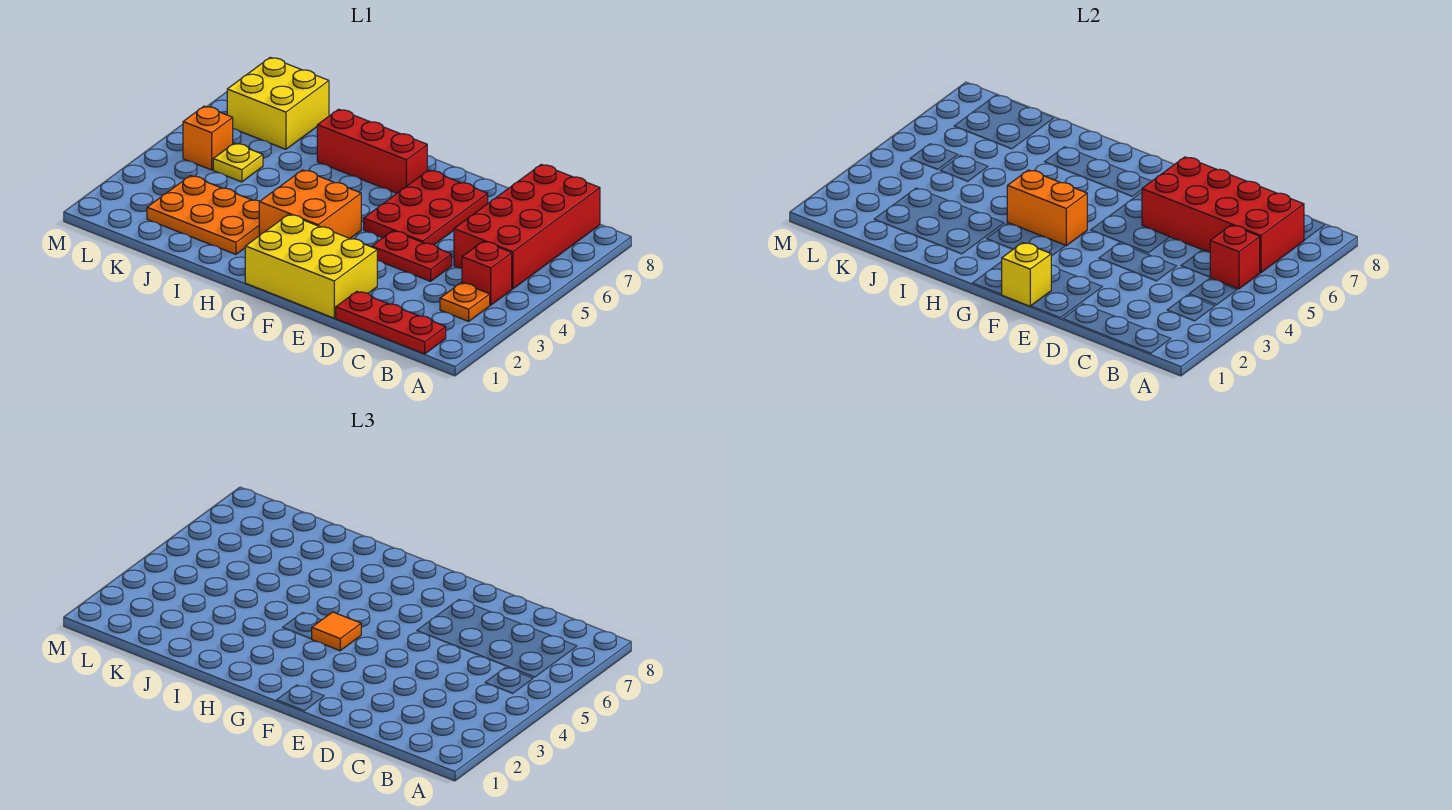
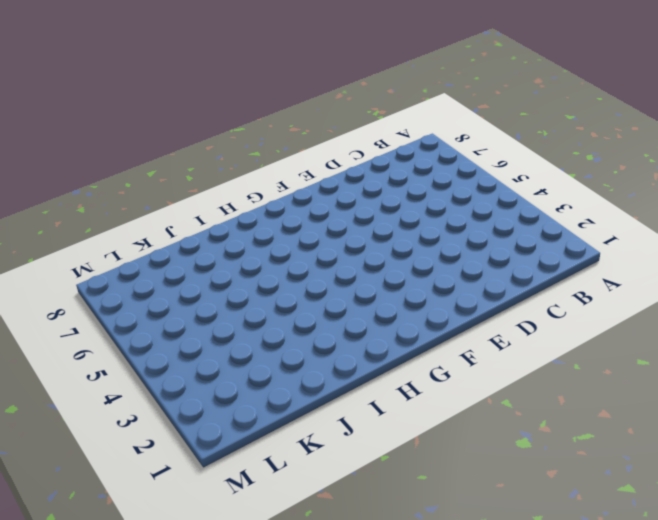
none -> red plate B1:D1 level 1
none -> orange plate B3 level 1
none -> red brick B4 level 1

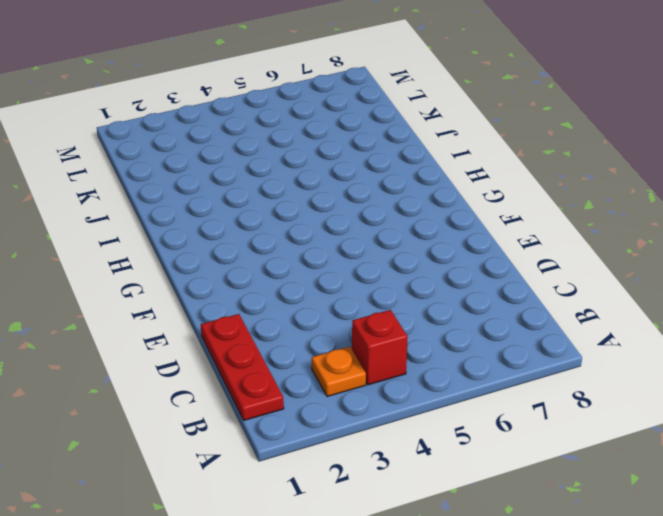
none -> red brick B5:C8 level 1
none -> red plate D4:E4 level 1
none -> yellow brick E1:G2 level 1

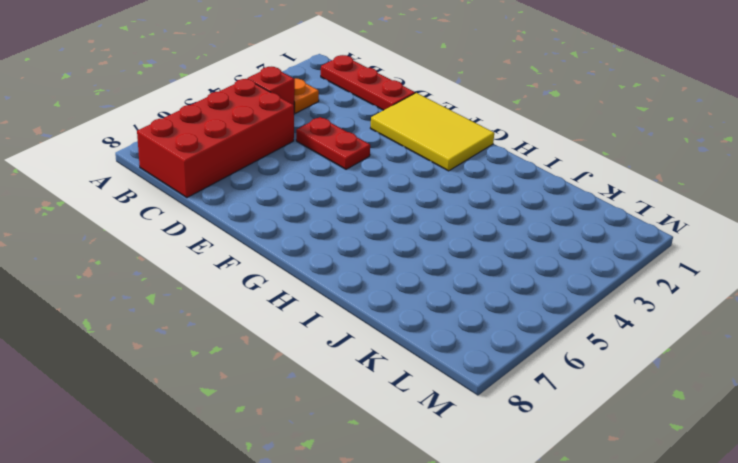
yellow tile E1:G2 level 1 -> yellow brick E1:G2 level 1
none -> red plate E5:F7 level 1
none -> orange brick G3:H4 level 1
none -> red brick G7:I7 level 1

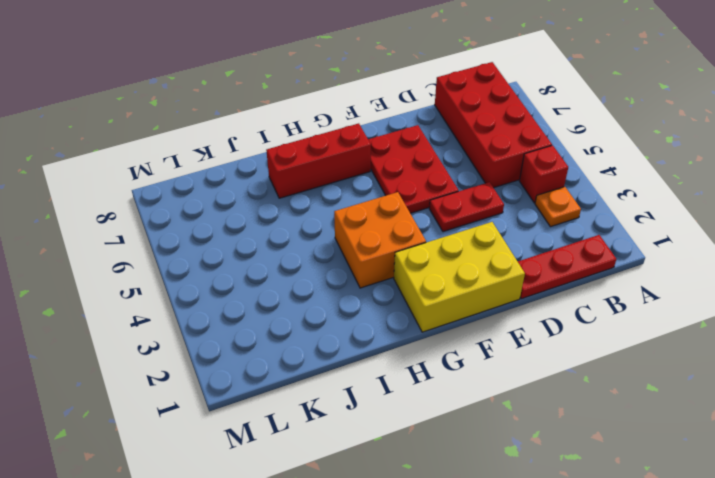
none -> orange plate I2:K3 level 1
none -> yellow plate K5 level 1
none -> yellow brick K7:L8 level 1

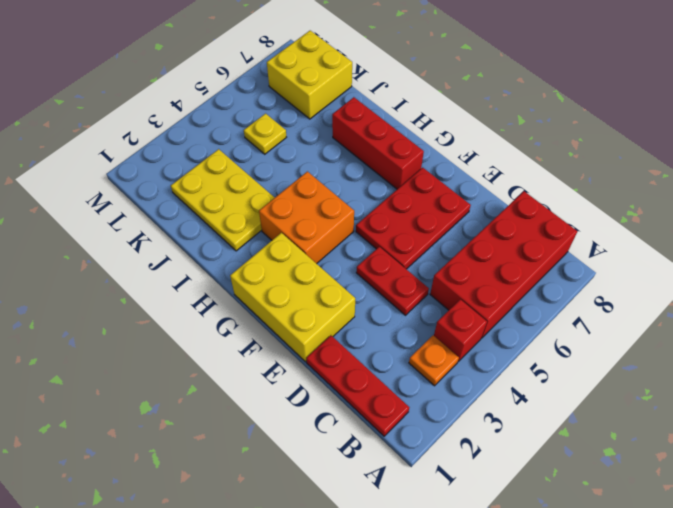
yellow plate I2:K3 level 1 -> orange plate I2:K3 level 1
none -> orange brick L5 level 1
none -> red brick B5 level 2
none -> red brick B6:E7 level 2

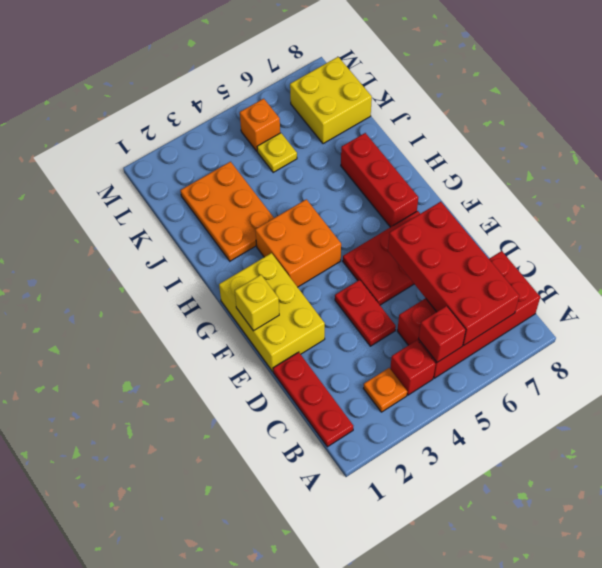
none -> orange brick G4:H4 level 2
none -> orange tile G4 level 3

